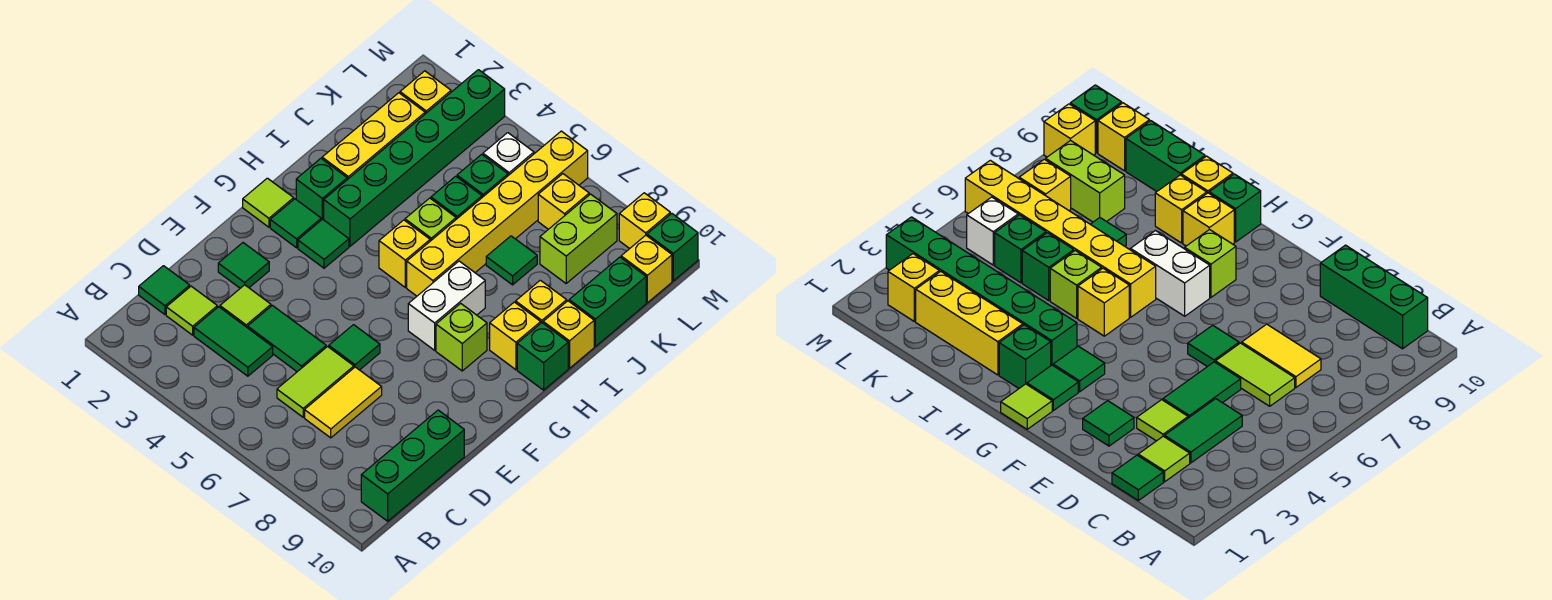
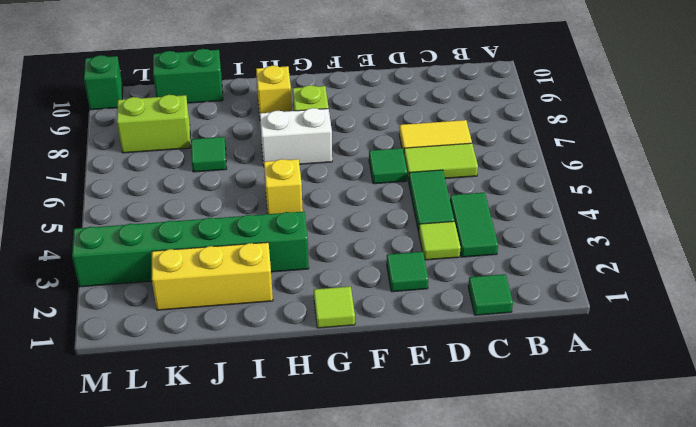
none -> green brick B10:D10 level 1
none -> lime tile C2 level 1
none -> green tile G2 level 1
none -> green tile G3 level 1

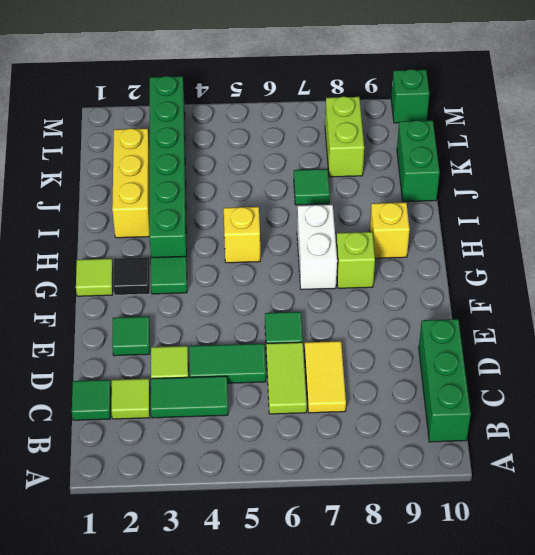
black tile G2 level 1 -> green tile G2 level 1
none -> green brick H2 level 1
none -> yellow brick H6:M6 level 1
none -> green brick H10 level 1
none -> lime brick I5 level 1

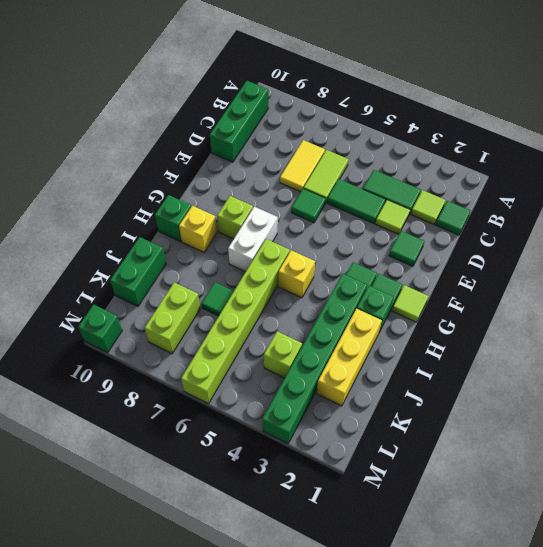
lime brick H6:M6 level 1 -> yellow brick H6:M6 level 1
lime brick K4 level 1 -> lime brick I5 level 1
none -> yellow brick I9 level 1
none -> yellow brick I10 level 1
none -> green brick J5 level 1
none -> green brick K5 level 1

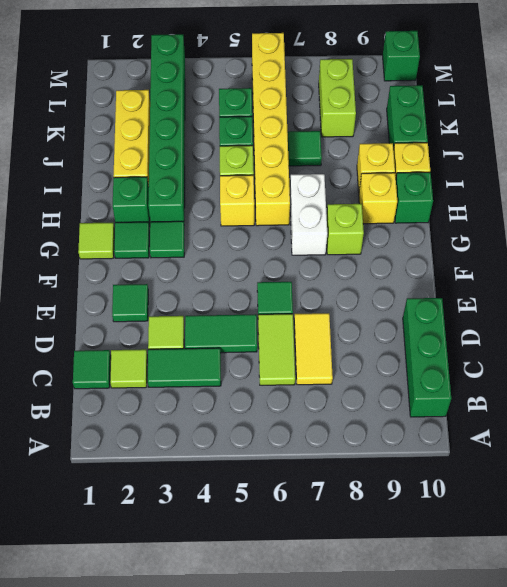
none -> yellow brick L2 level 1
none -> white brick L5 level 1
none -> yellow brick L7 level 1
none -> yellow brick L10 level 1

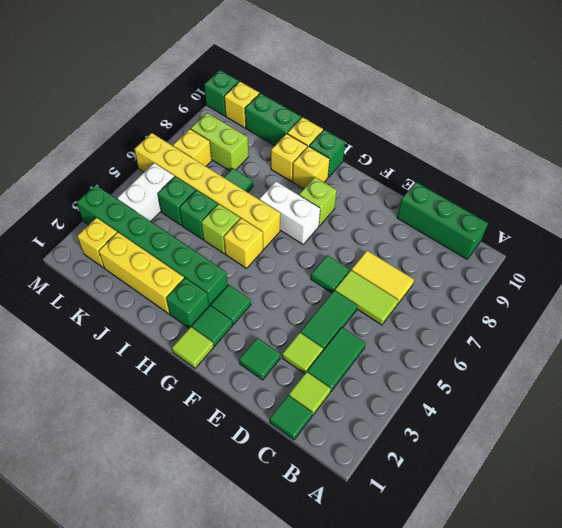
white brick L4:L5 level 1 -> white brick L5 level 1
none -> yellow brick M9 level 1

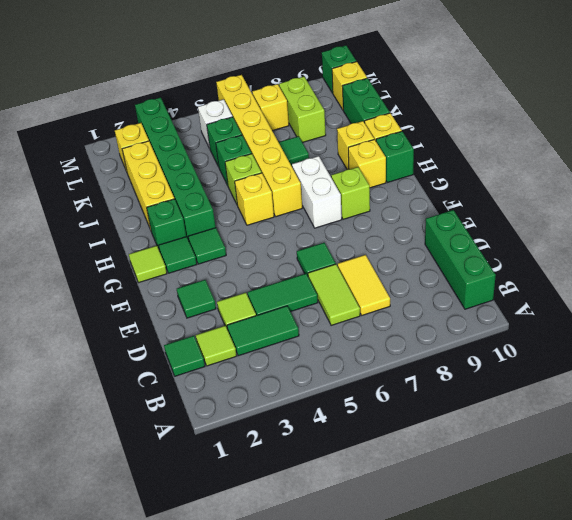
none -> yellow brick M9 level 1

